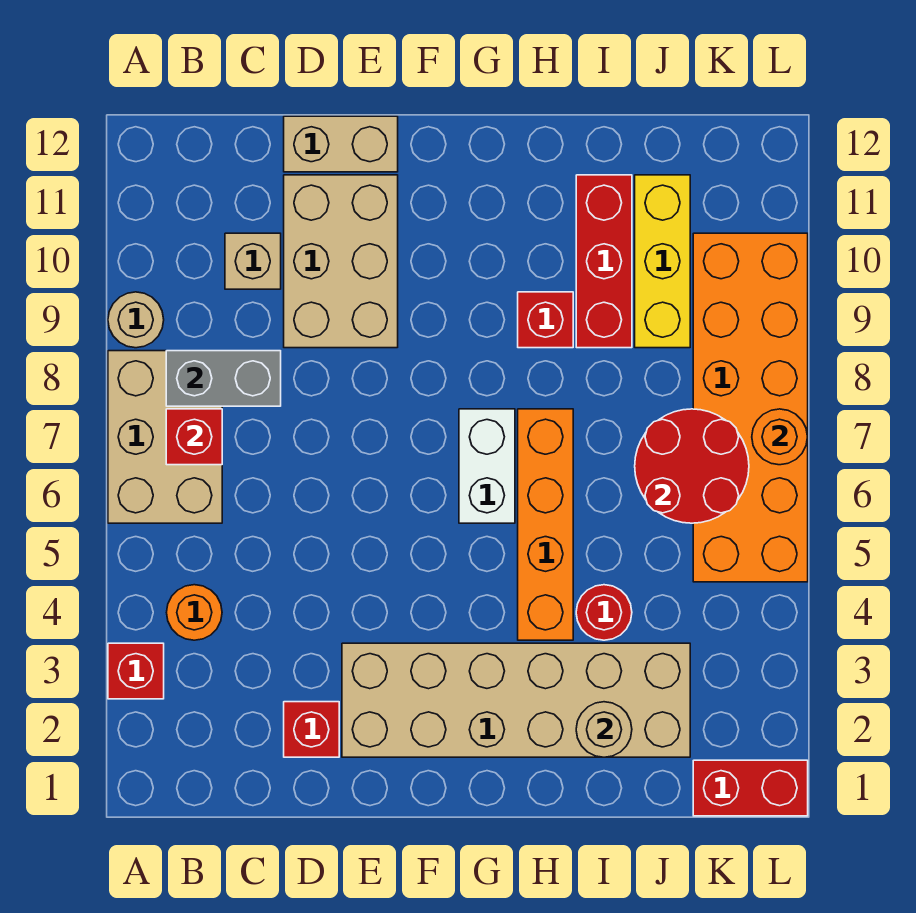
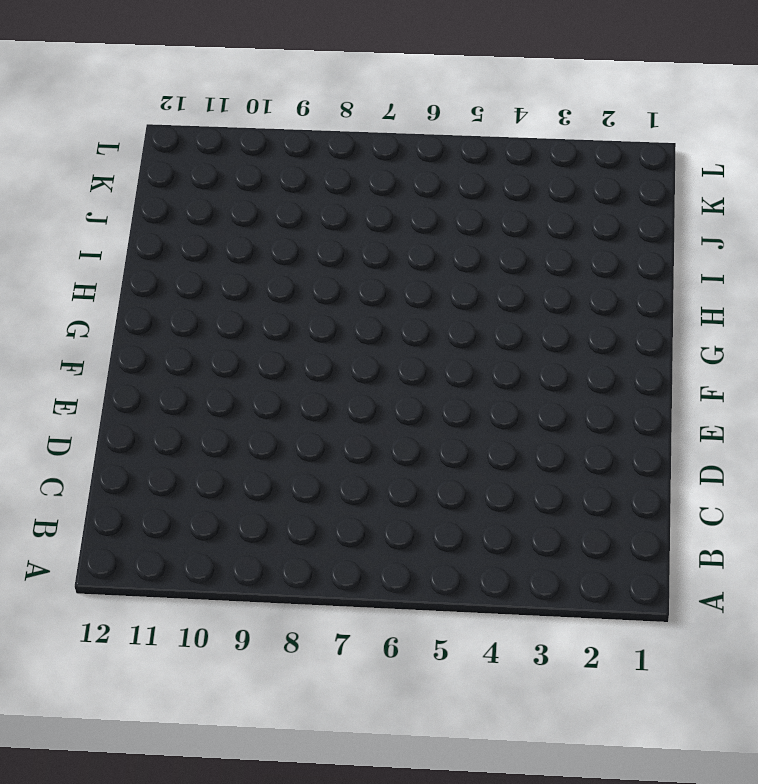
none -> red brick A3 level 1
none -> tan brick A6:B8 level 1
none -> tan round brick A9 level 1

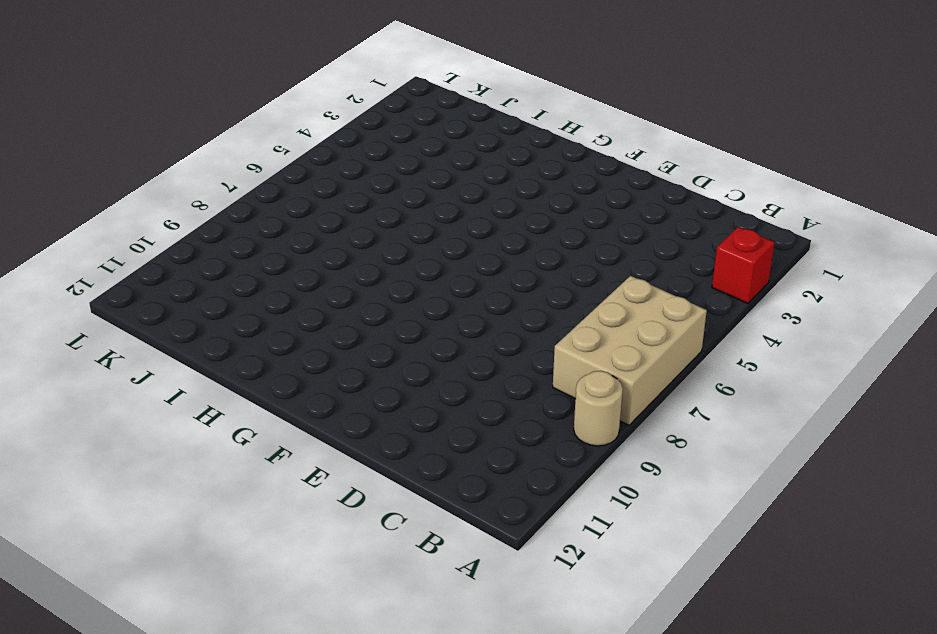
none -> orange round brick B4 level 1
none -> tan brick C10 level 1
none -> red brick D2 level 1

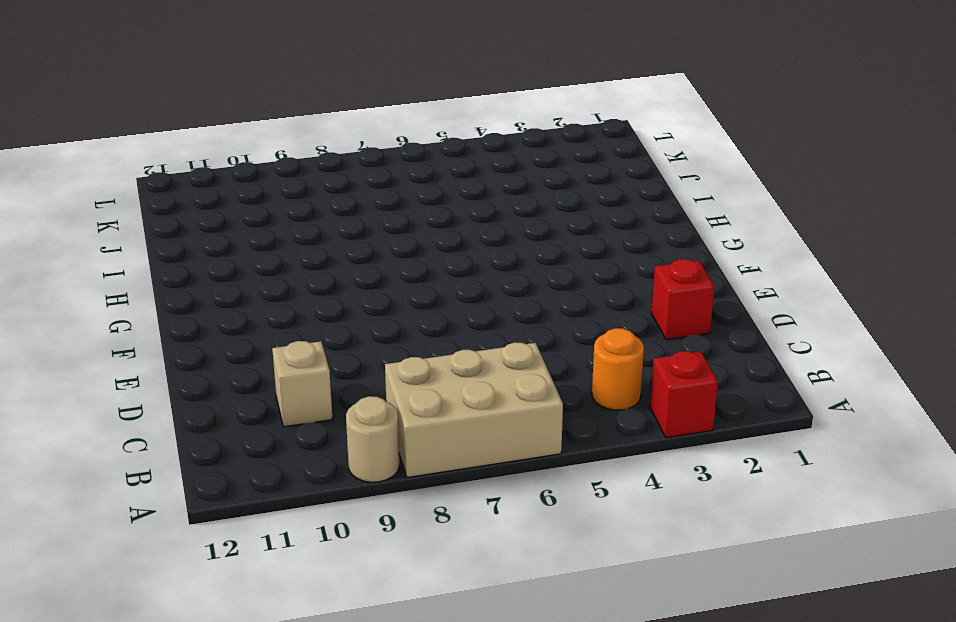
none -> tan brick D9:E11 level 1
none -> tan brick D12:E12 level 1
none -> tan brick E2:J3 level 1

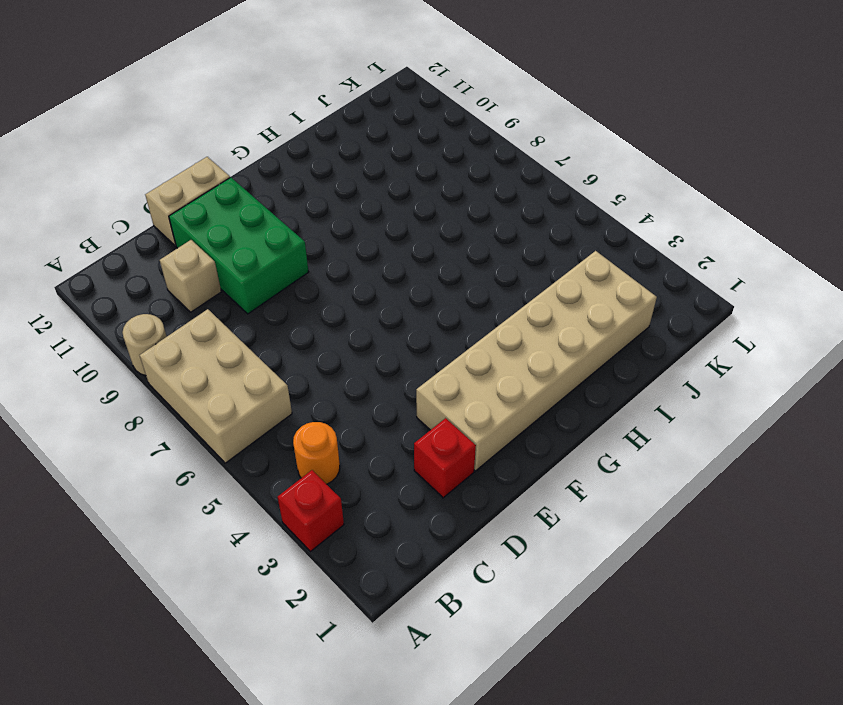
green brick D9:E11 level 1 -> tan brick D9:E11 level 1
none -> white brick G6:G7 level 1
none -> orange brick H4:H7 level 1
none -> red brick H9 level 1

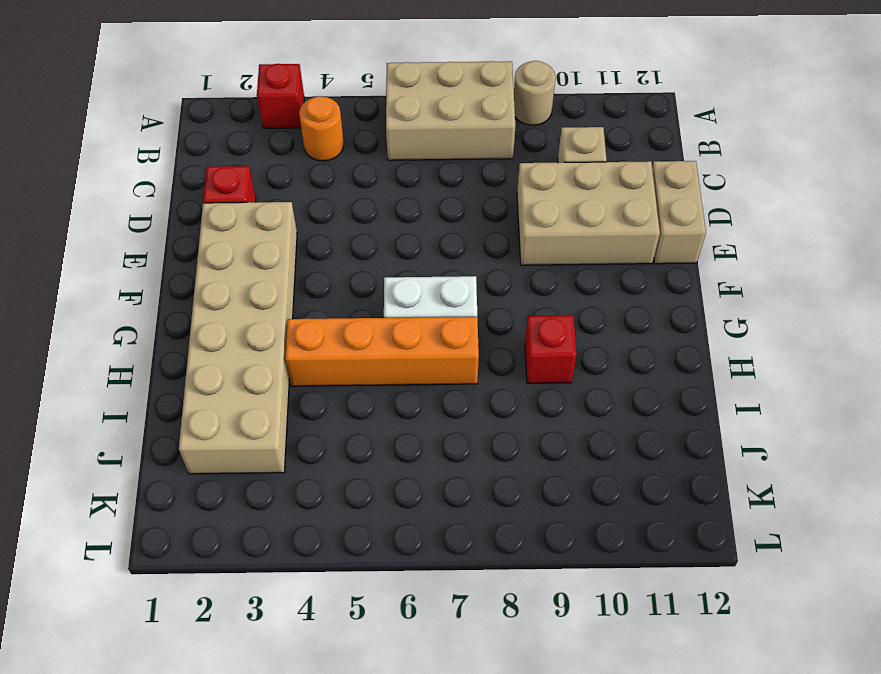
none -> red round brick I4 level 1
none -> red brick I9:I11 level 1
none -> yellow brick J9:J11 level 1

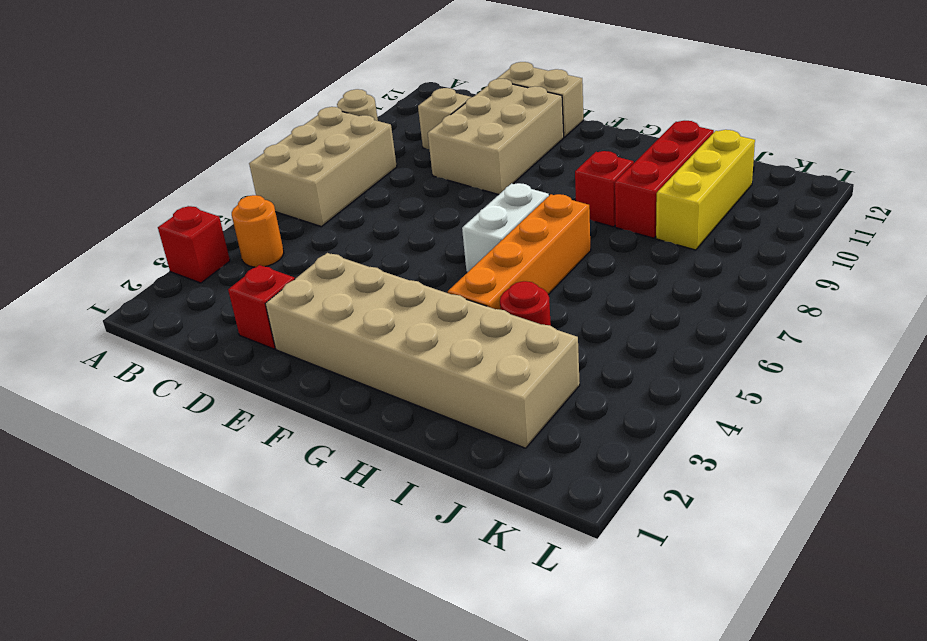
none -> red brick K1:L1 level 1
none -> orange brick K5:L10 level 1
none -> red brick B7 level 2

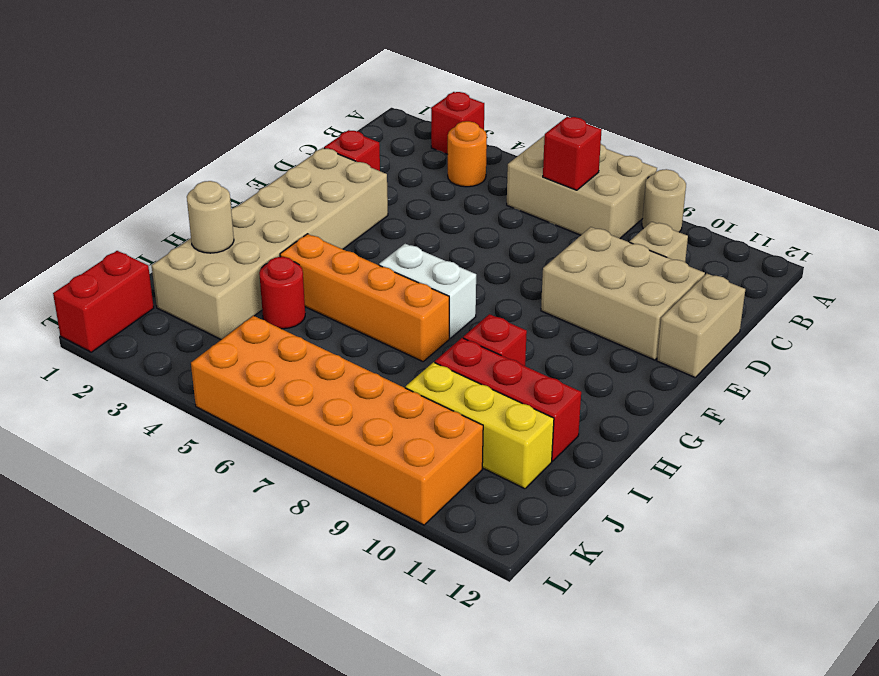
none -> grey brick B8:C8 level 2
none -> red round brick J6:K7 level 2
none -> orange round brick L7 level 2

